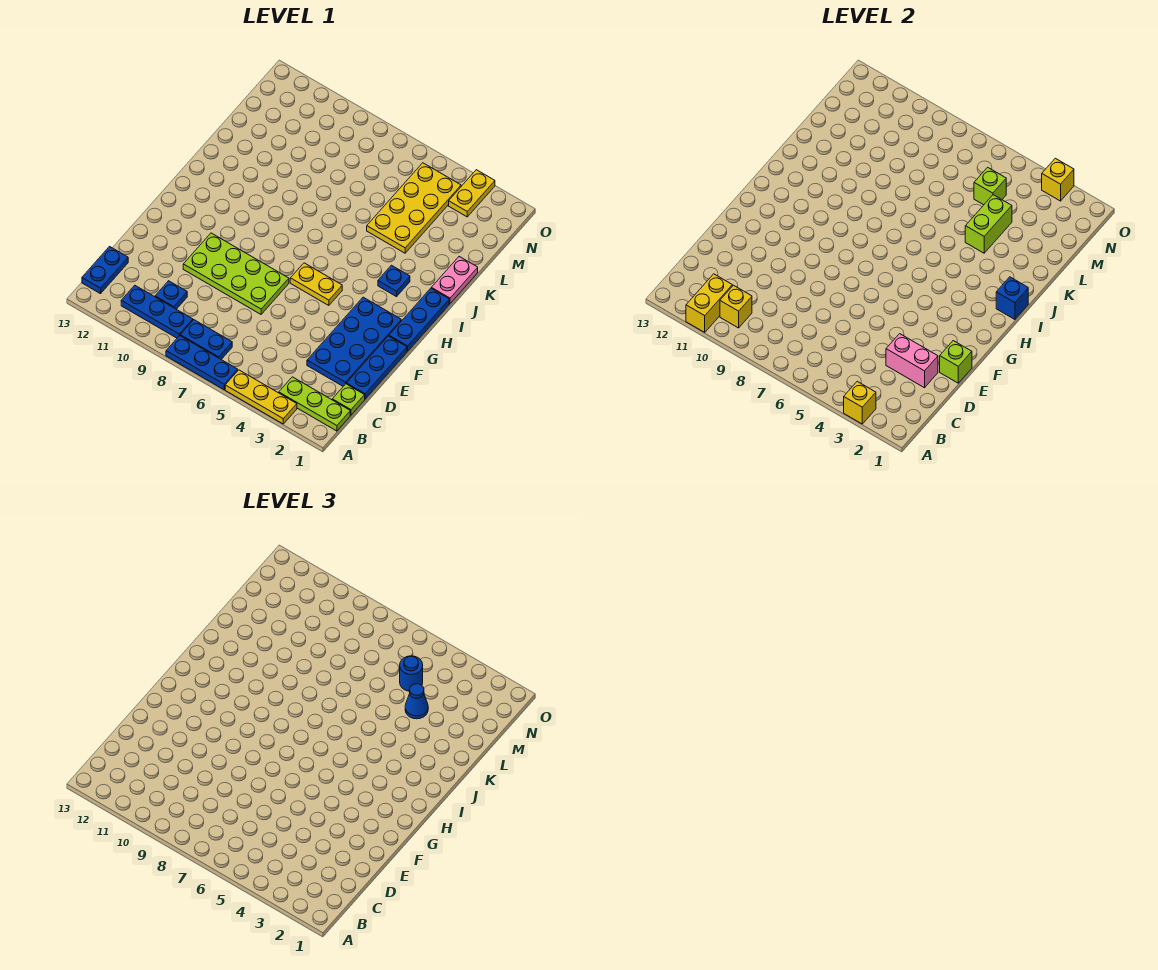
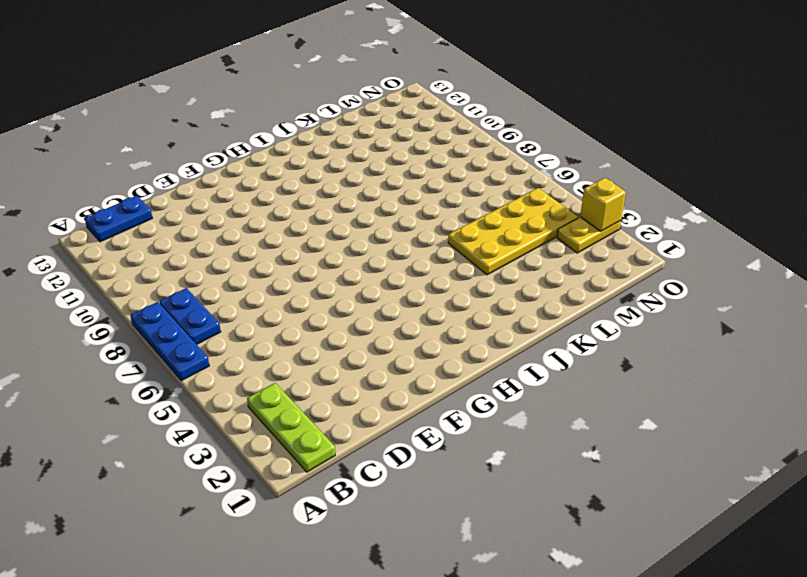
none -> yellow plate A3:A5 level 1
none -> blue plate B9:B11 level 1
none -> lime plate C1 level 1

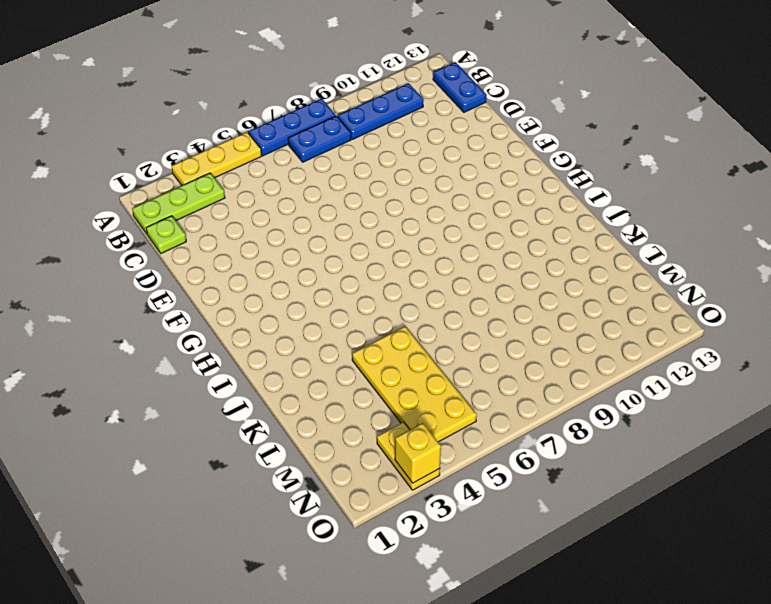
none -> blue plate C10 level 1
none -> blue plate D1:F1 level 1
none -> blue plate D2:G3 level 1

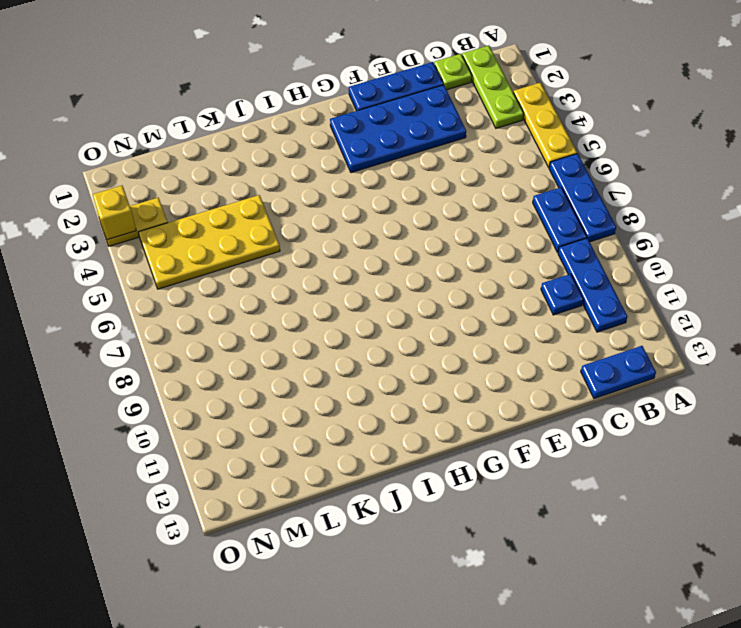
none -> lime plate E7:F10 level 1
none -> blue plate G1:I1 level 1
none -> yellow plate G5:G6 level 1

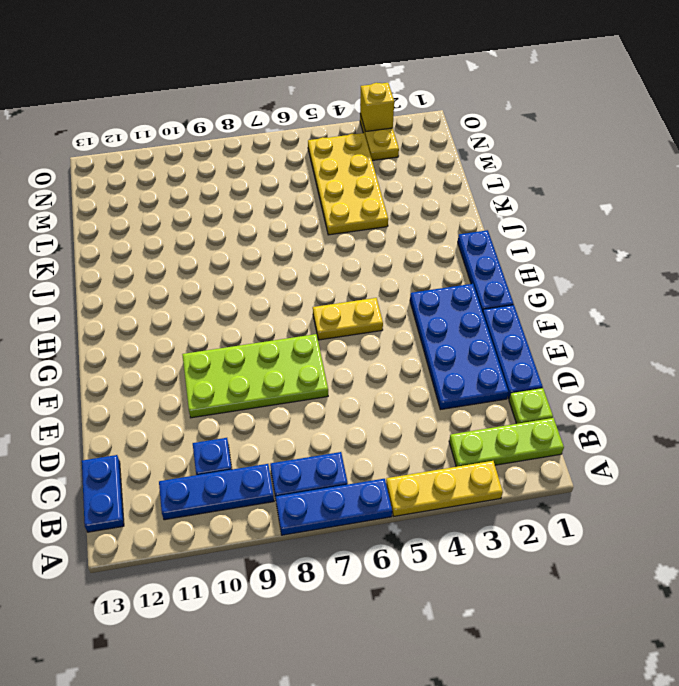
none -> blue plate I3 level 1
none -> pink plate J1:K1 level 1
none -> yellow brick A3 level 2

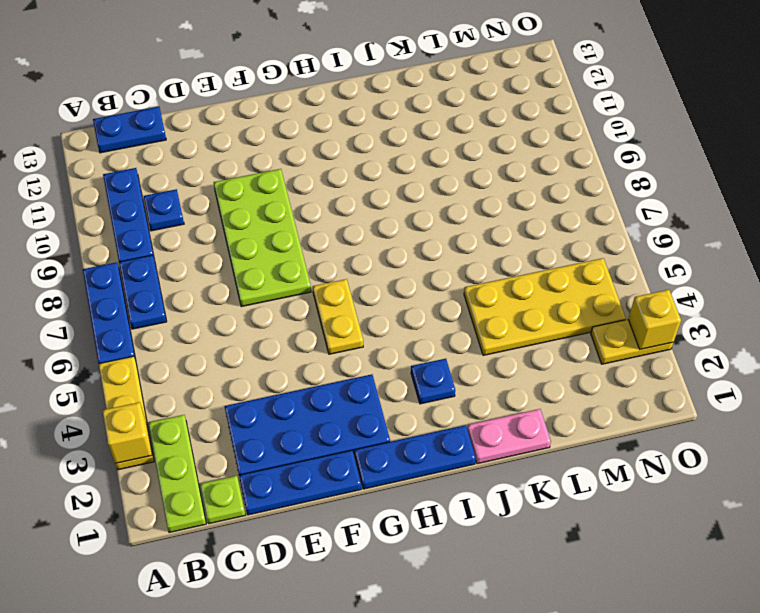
none -> yellow brick A11:B11 level 2
none -> yellow brick B10 level 2
none -> pink brick D2:D3 level 2

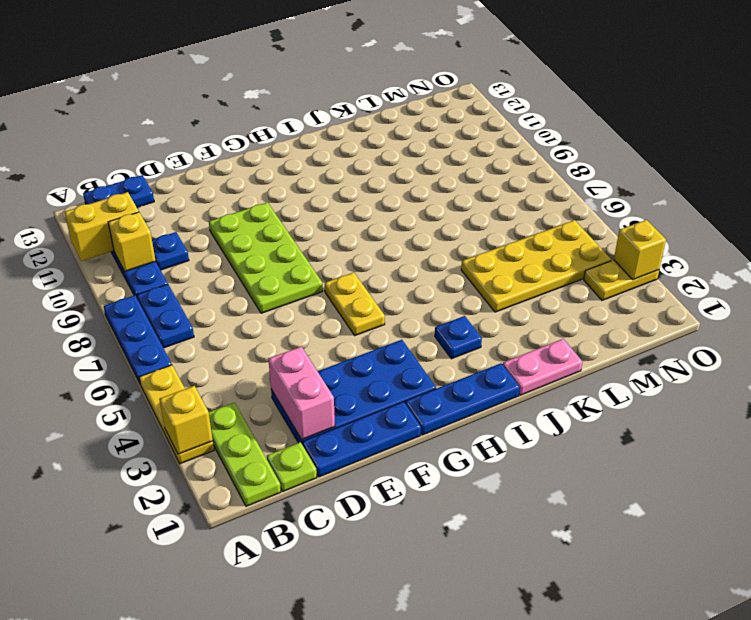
none -> lime brick E1 level 2
none -> blue brick I1 level 2
none -> lime brick K4:L4 level 2

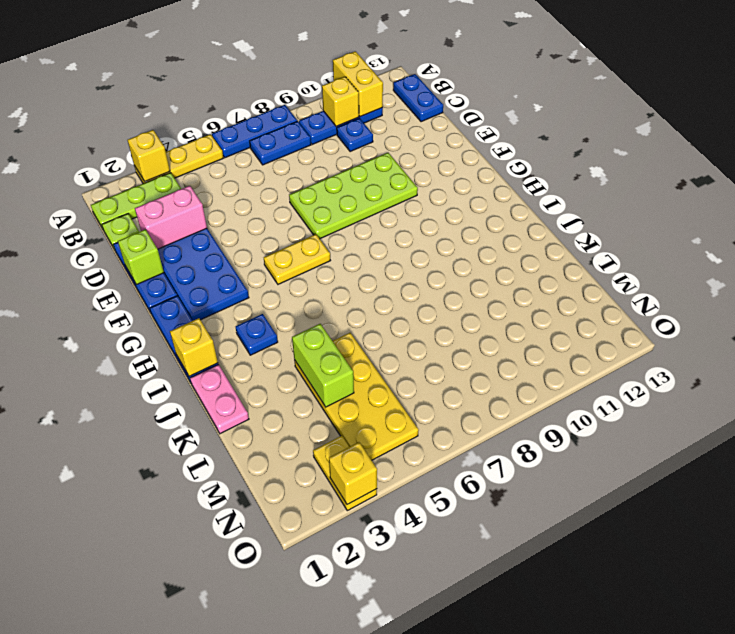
yellow brick I1 level 2 -> blue brick I1 level 2
none -> lime brick M5 level 2
none -> blue cone L4 level 3
none -> blue round brick M5 level 3

